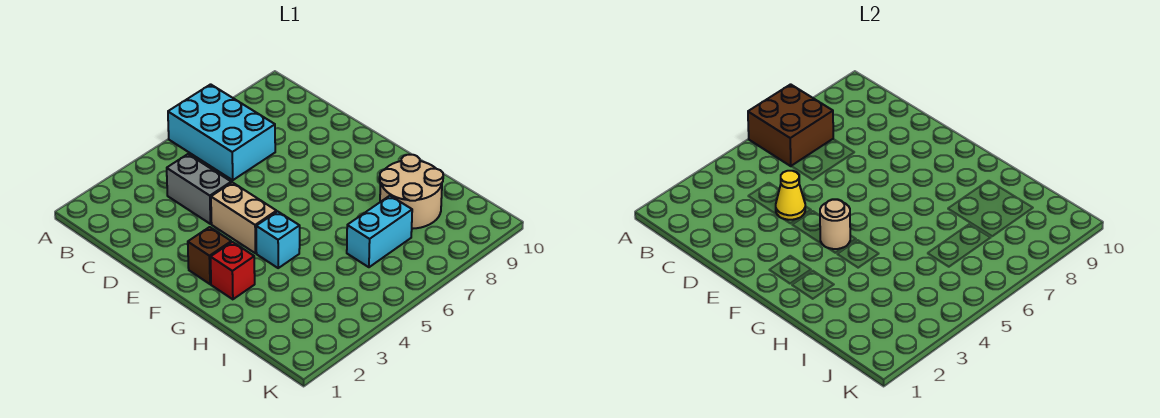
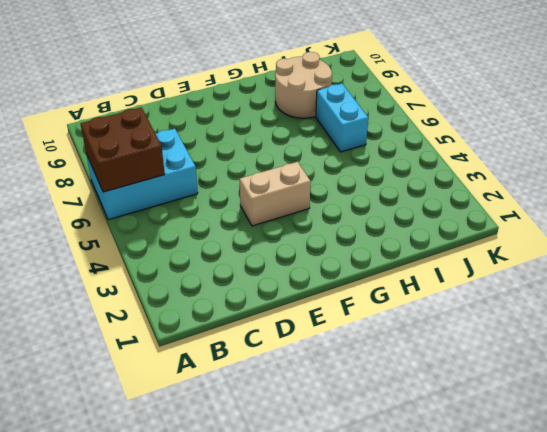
none -> grey brick C4:D4 level 1
none -> brown brick F2 level 1

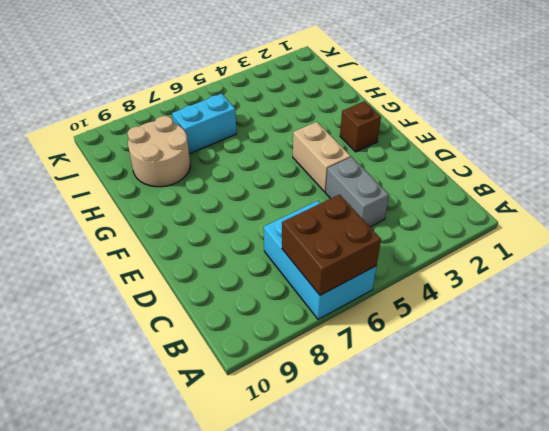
none -> red brick G2 level 1
none -> cyan brick G4 level 1

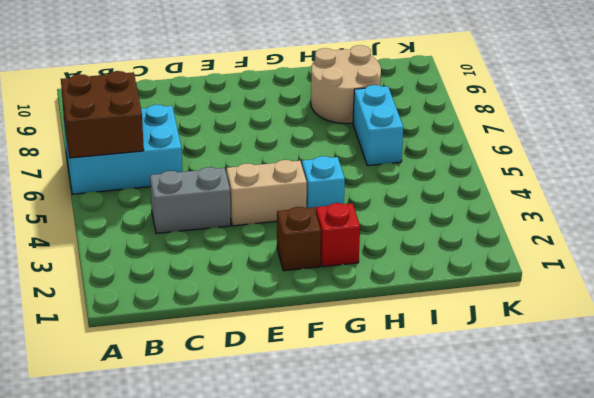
none -> yellow cone D4 level 2
none -> tan round brick F4 level 2

